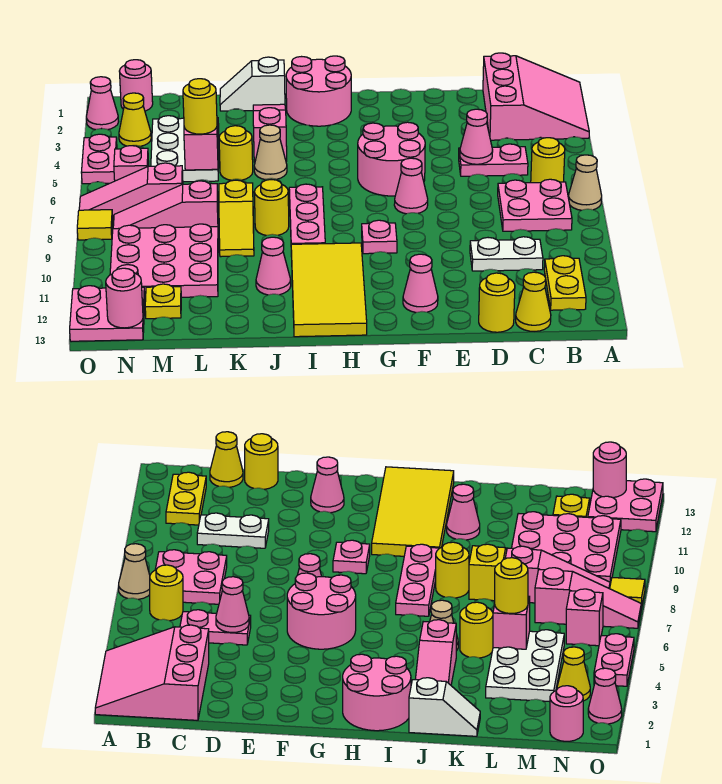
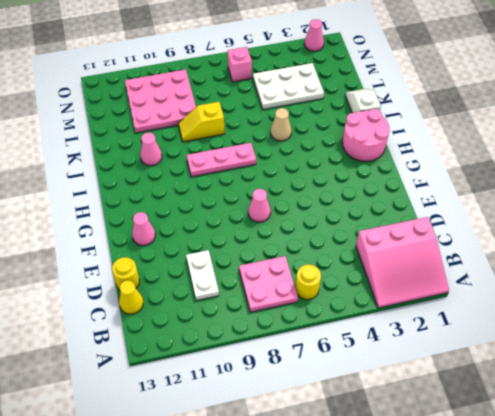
none -> tan cone A7 level 1
none -> yellow plate B11:B12 level 1
none -> pink plate C5:D5 level 1
none -> pink round brick F5:G6 level 1

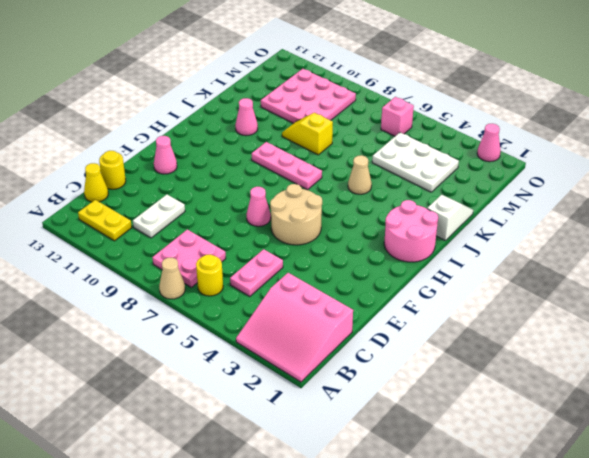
tan round brick F5:G6 level 1 -> pink round brick F5:G6 level 1
none -> pink plate G9 level 1
none -> yellow tile H10:I13 level 1
none -> pink slope J2:J4 level 1 top 4
none -> yellow round brick J8 level 1

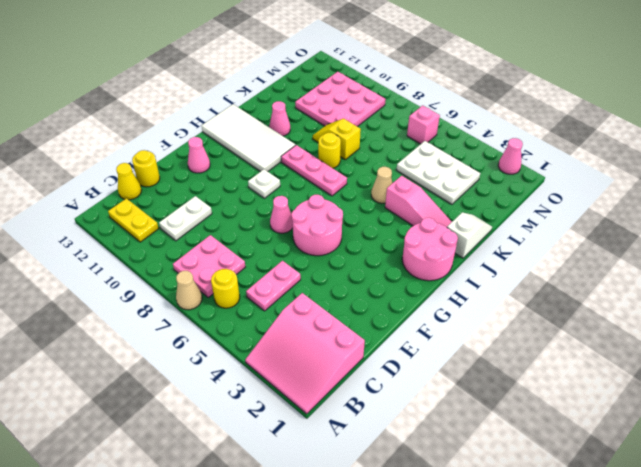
white plate G9 level 1 -> pink plate G9 level 1
white tile H10:I13 level 1 -> yellow tile H10:I13 level 1
none -> yellow round brick K5 level 1
none -> pink slope L8:N8 level 1 top L
none -> pink slope M7:O7 level 1 top M
none -> yellow plate M12 level 1

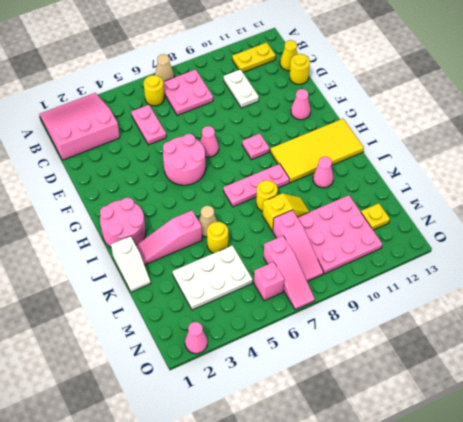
none -> pink round brick N1 level 1
none -> yellow cone N3 level 1
none -> pink plate N12:O13 level 1
none -> pink plate O4:O5 level 1

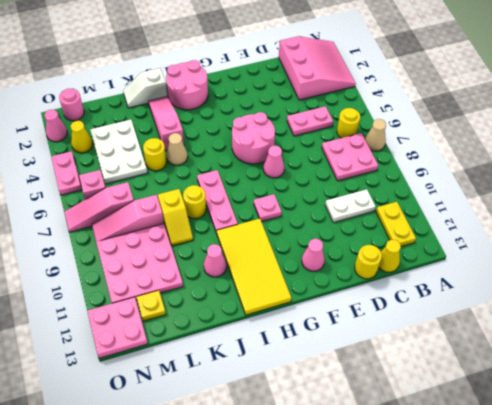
none -> yellow tile O8 level 1
none -> pink cone D5 level 2
none -> pink brick L5 level 2
none -> pink round brick N13 level 2

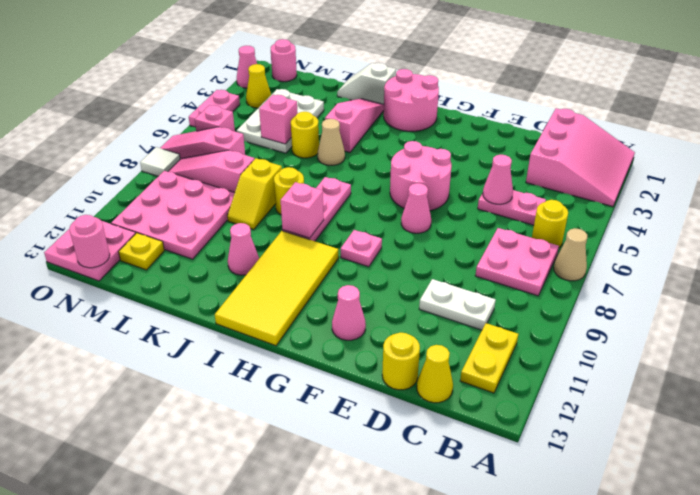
pink brick I9 level 2 -> none
white tile O8 level 1 -> yellow tile O8 level 1
none -> yellow round brick L5 level 3

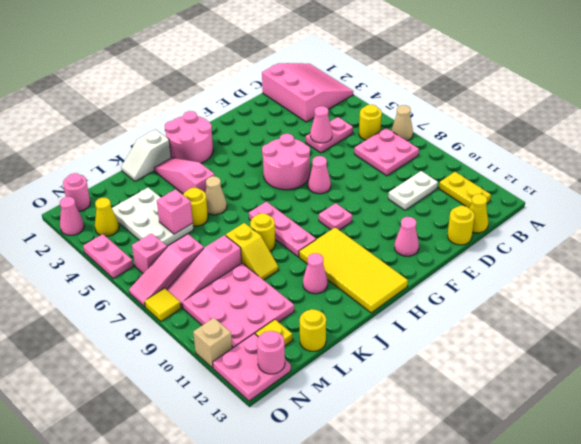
yellow round brick L13 level 1 -> yellow round brick L5 level 3
tan brick O11 level 1 -> none

